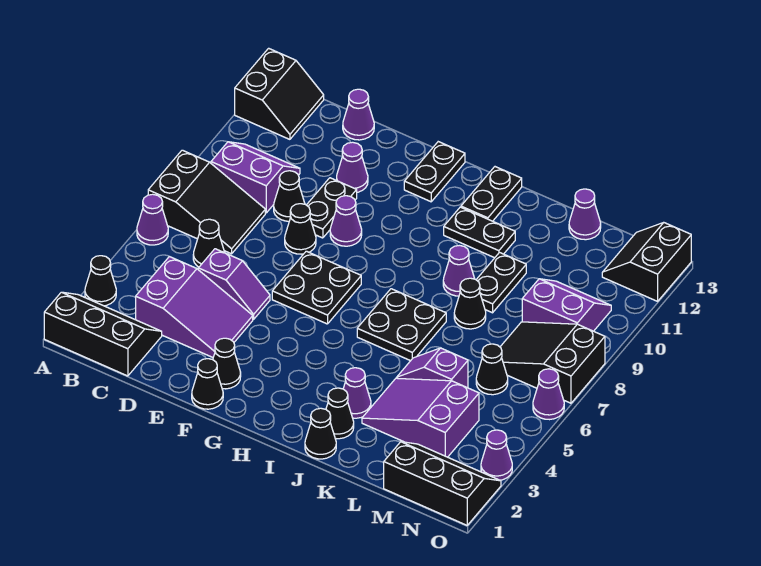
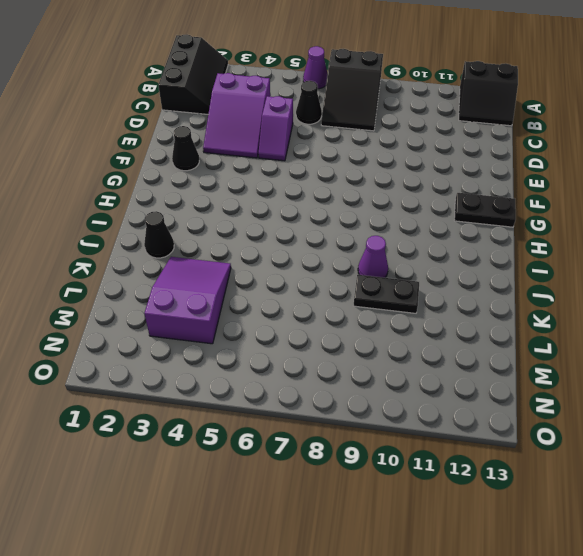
none -> black cone A3 level 1
none -> purple slope B9:C10 level 1 top 9
none -> black cone D9 level 1
none -> purple cone D13 level 1

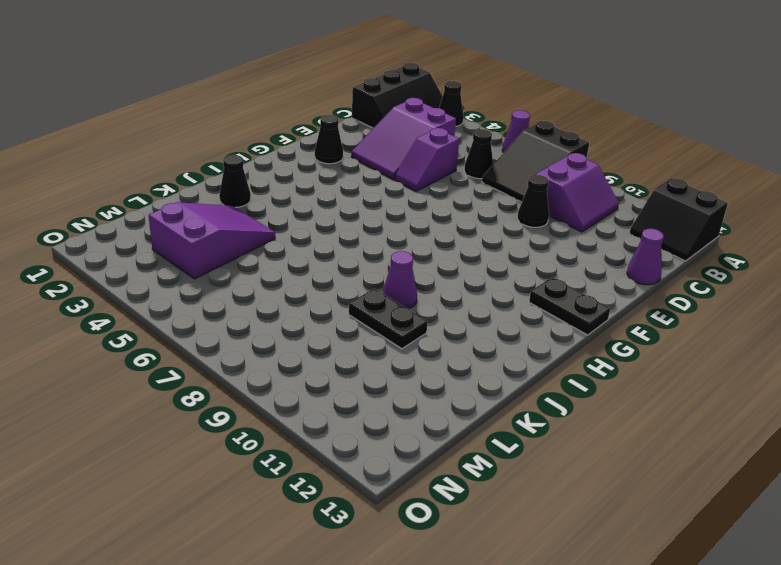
none -> black cone E8 level 1
none -> black plate E9:E10 level 1
none -> purple cone E11 level 1
none -> black cone F1 level 1

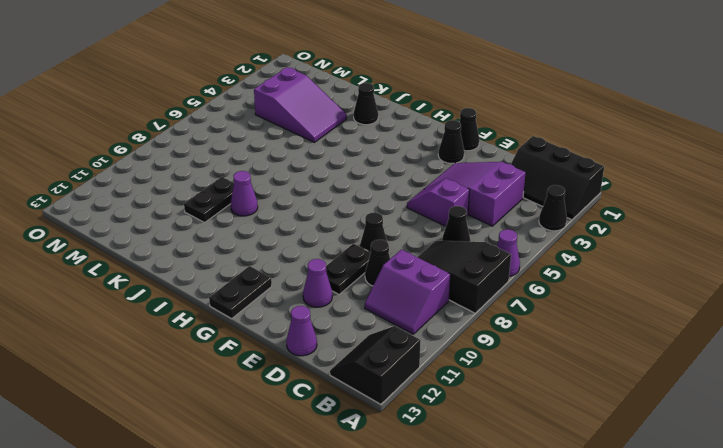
none -> black plate F6:G7 level 1
none -> purple cone F9 level 1
none -> black plate I6:J7 level 1
none -> black plate I11:J11 level 1

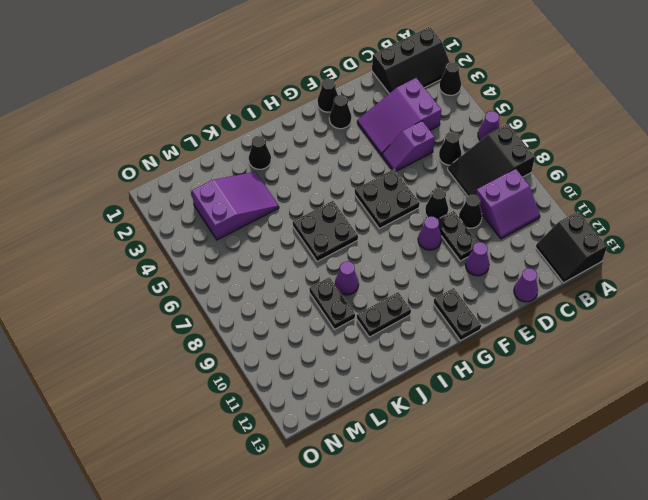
none -> black plate I12:I13 level 1
none -> black cone J1 level 1
none -> purple cone J3 level 1
none -> purple slope K5:L5 level 1 top L

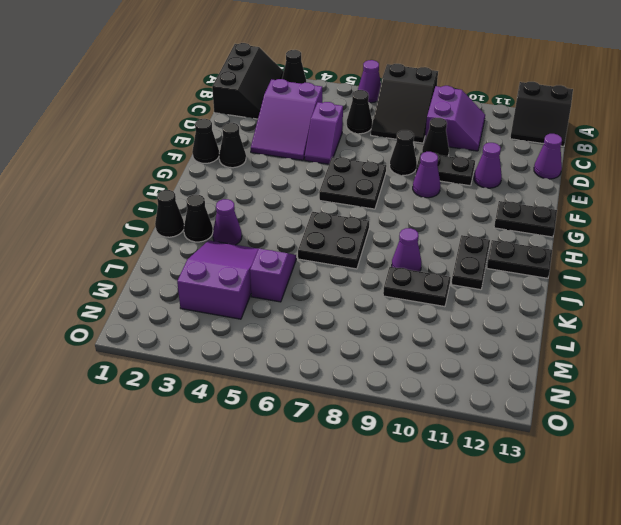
none -> black cone K8 level 1
none -> purple cone L13 level 1
none -> black slope M1:O2 level 1 top 1
none -> black cone M6 level 1

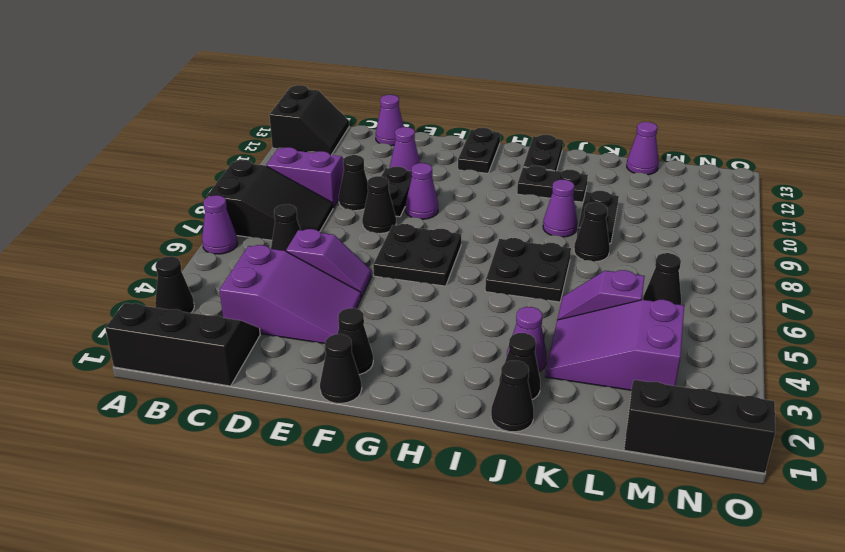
none -> black slope M7:O8 level 1 top O
none -> purple slope M9:N10 level 1 top 9
none -> black slope N12:O13 level 1 top O
none -> purple cone O3 level 1

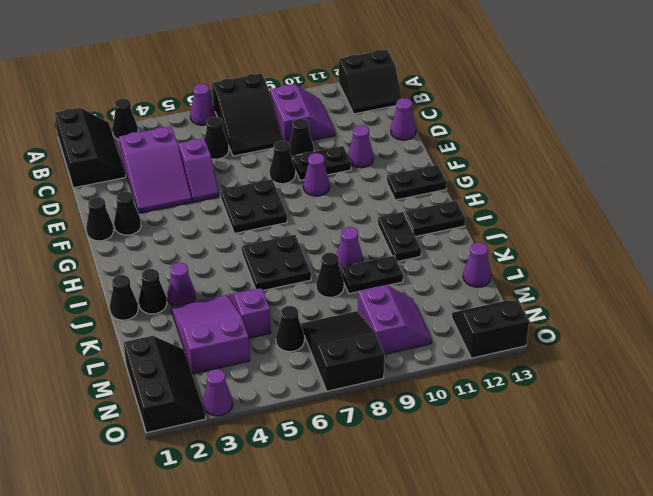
none -> purple cone O6 level 1

